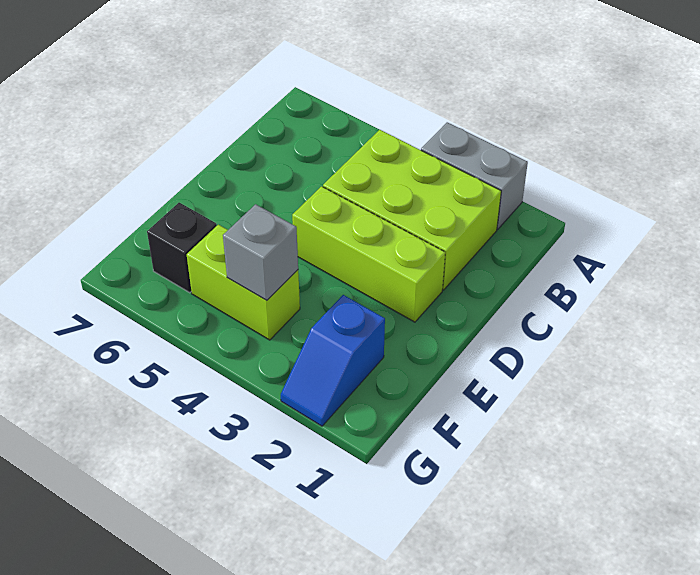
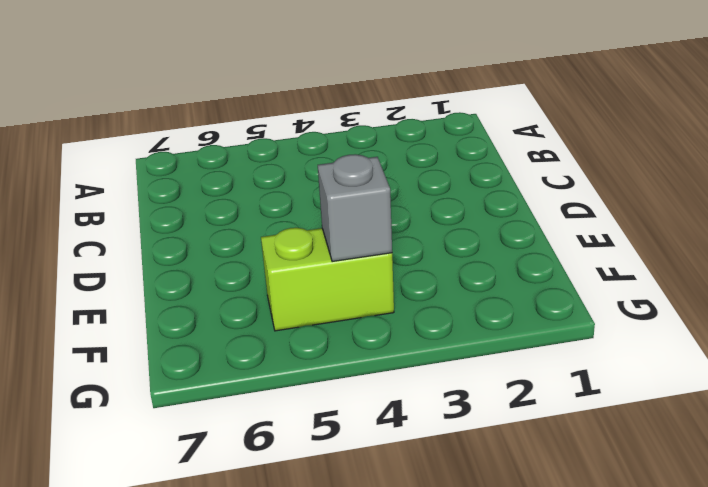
none -> grey brick A2:A3 level 1
none -> lime brick B2:C4 level 1

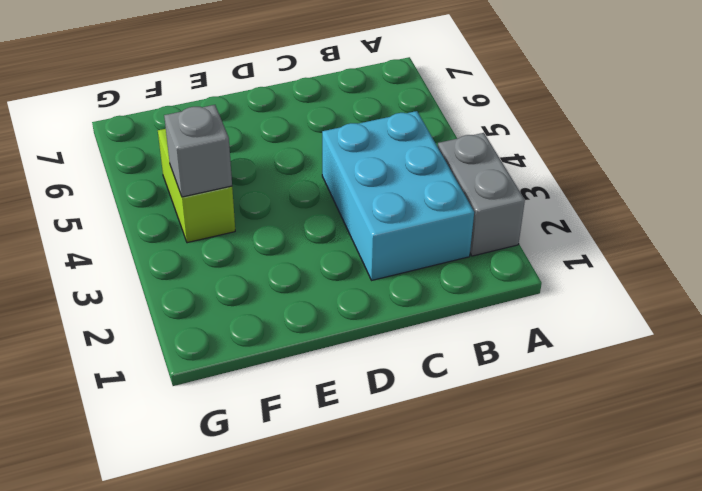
cyan brick B2:C4 level 1 -> lime brick B2:C4 level 1
none -> lime brick D2:D4 level 1
none -> blue slope F2:G2 level 1 top F

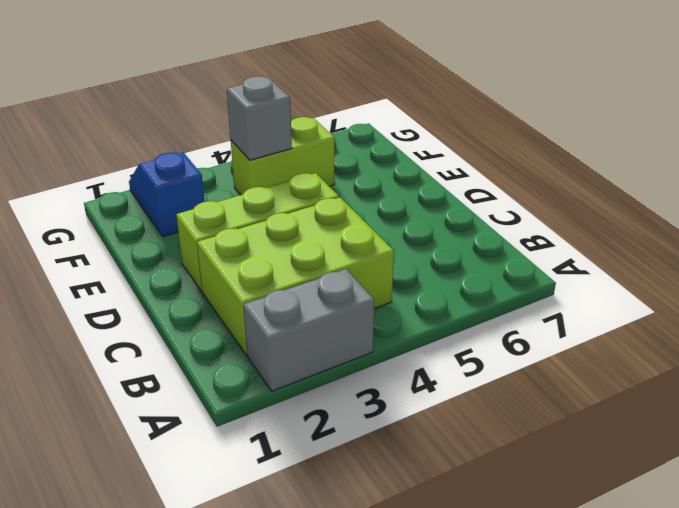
none -> black brick F6 level 1

